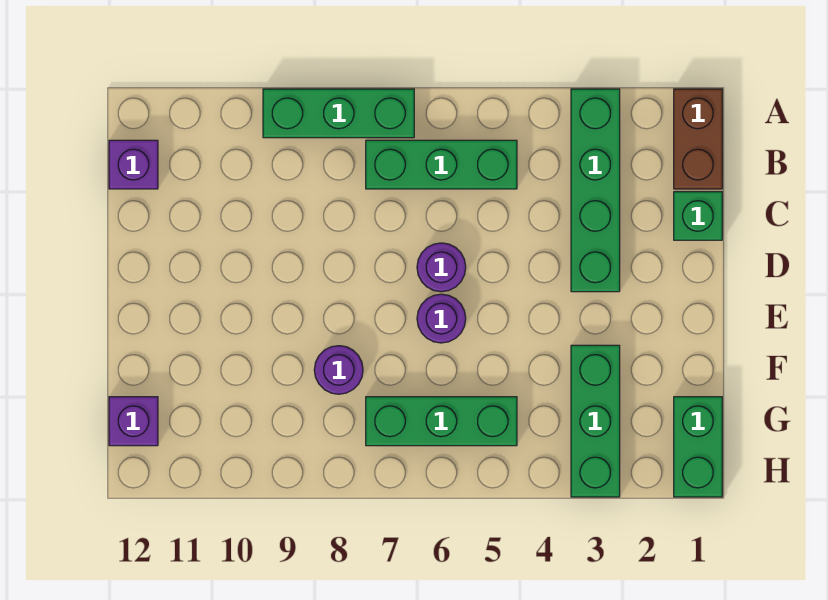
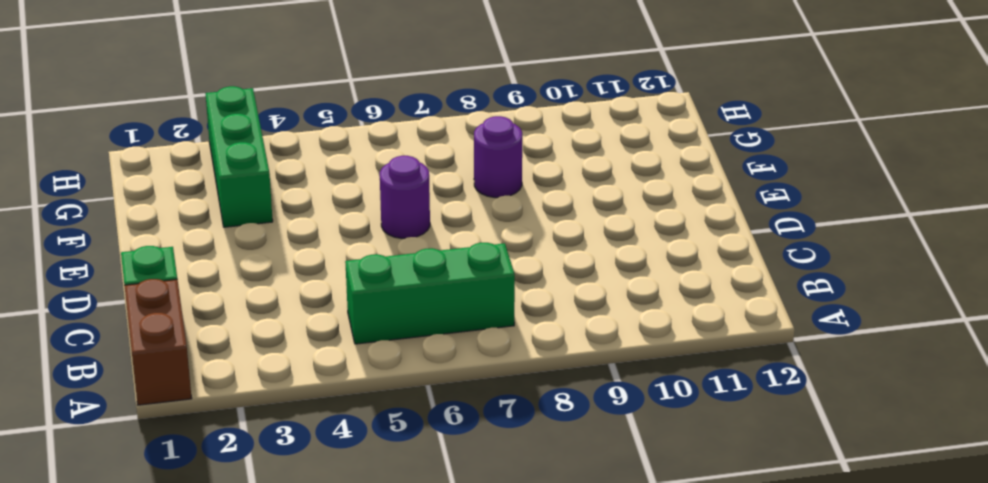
none -> green brick A3:D3 level 1
none -> green brick A7:A9 level 1
none -> purple brick B12 level 1

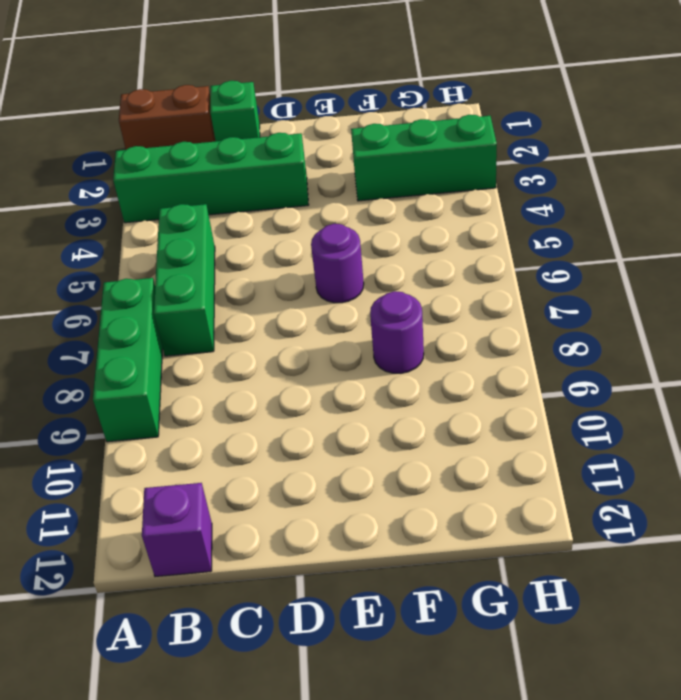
none -> purple round brick D6 level 1
none -> green brick G1:H1 level 1
none -> green brick G5:G7 level 1

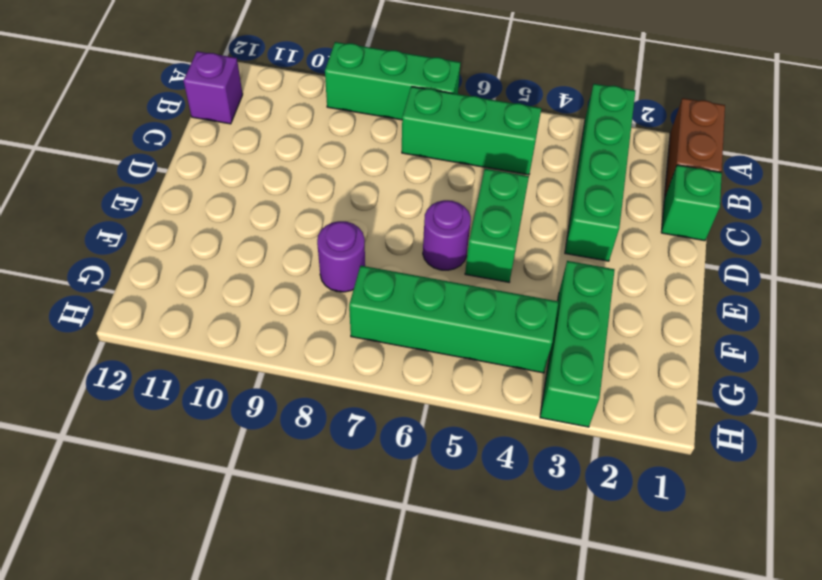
green brick D5:E5 level 1 -> green brick G1:H1 level 1
green brick G4:G7 level 1 -> green brick G5:G7 level 1
none -> purple round brick D6 level 1
none -> purple brick G12 level 1

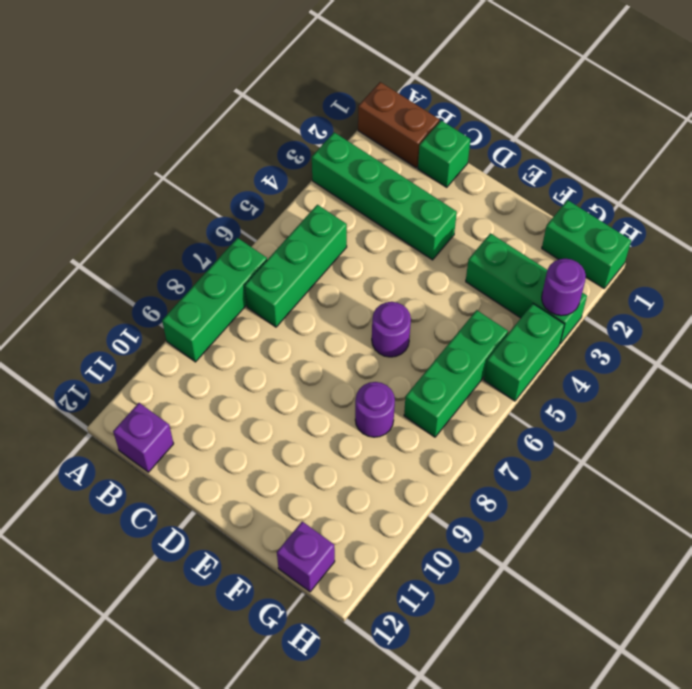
purple round brick H3 level 2 -> purple round brick D6 level 1
green brick H4:H5 level 1 -> none

